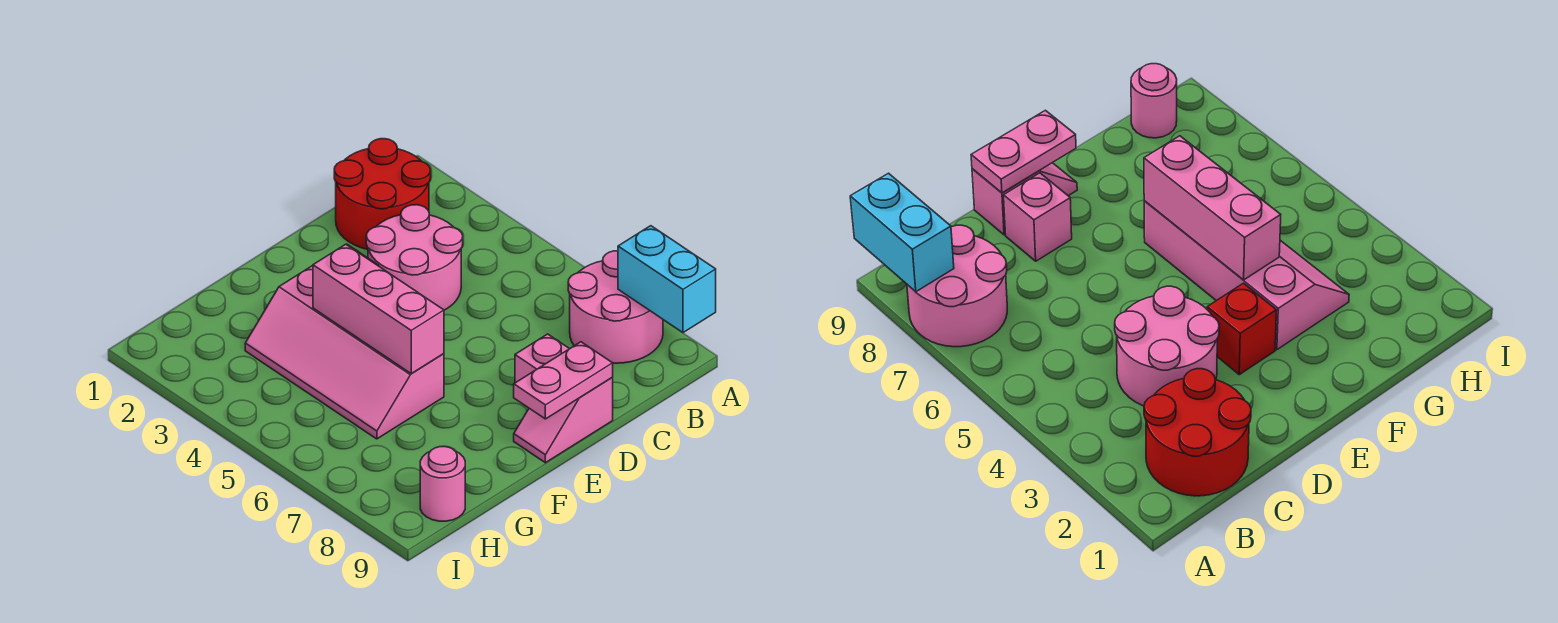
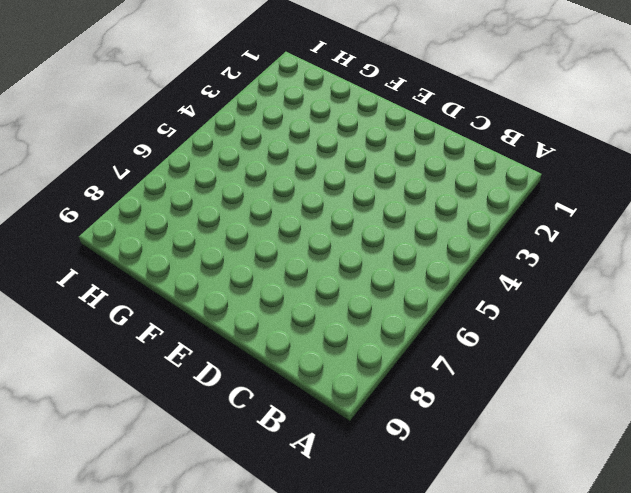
none -> pink round brick A7:B8 level 1
none -> red round brick B1:C2 level 1

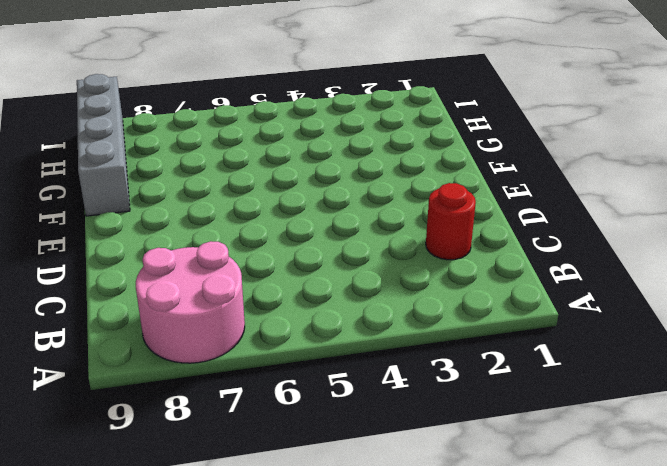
red round brick C2 level 1 -> red round brick B1:C2 level 1
grey brick F9:I9 level 1 -> pink round brick H9 level 1
none -> pink round brick C3:D4 level 1
none -> pink brick D8 level 1

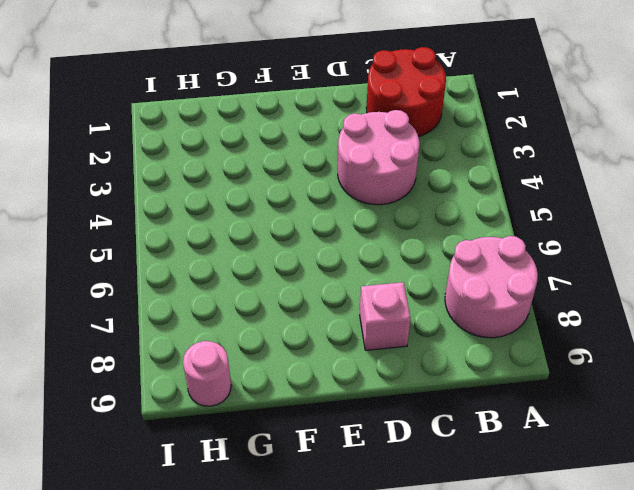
none -> pink slope D9:E9 level 1 top D
none -> red brick E3 level 1

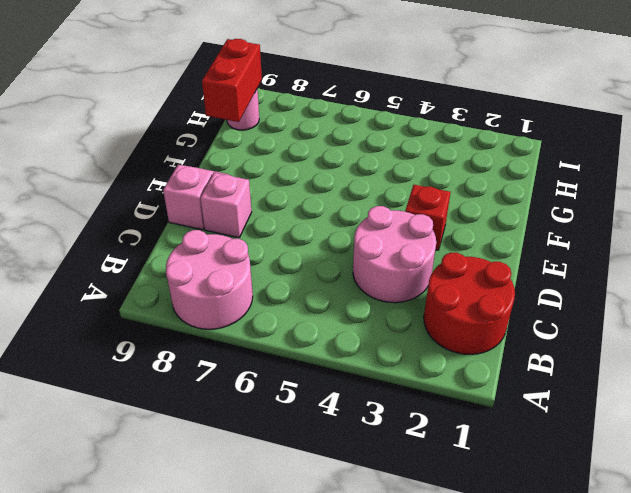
red brick G9:H9 level 2 -> none
none -> pink slope F3:G6 level 1 top F
none -> cyan brick A8:A9 level 2

